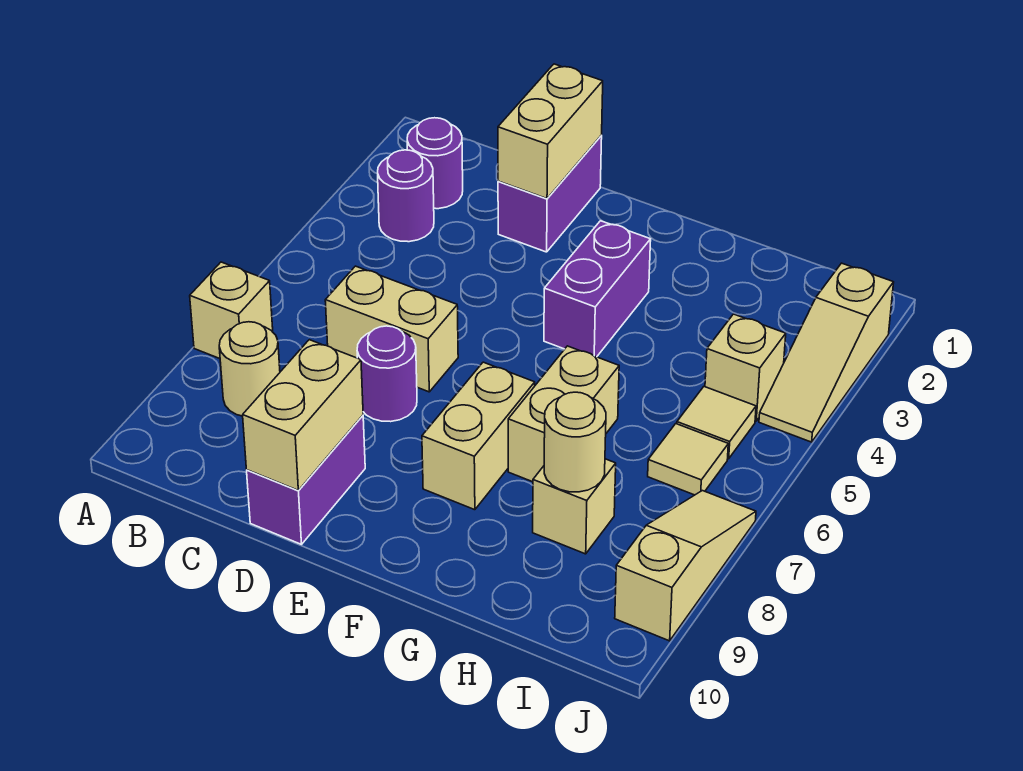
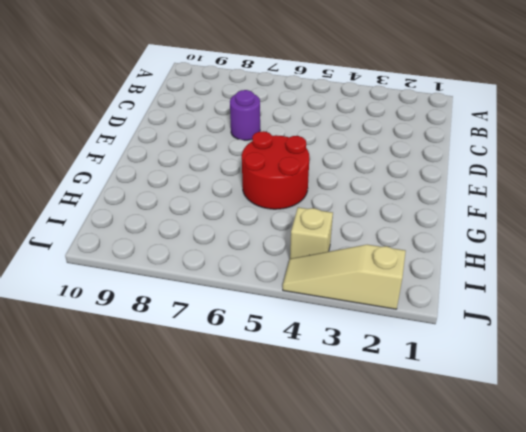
red round brick F5:G6 level 1 -> tan brick G6:G7 level 1
none -> tan brick A7 level 1
none -> purple round brick B2 level 1
none -> purple round brick B3 level 1

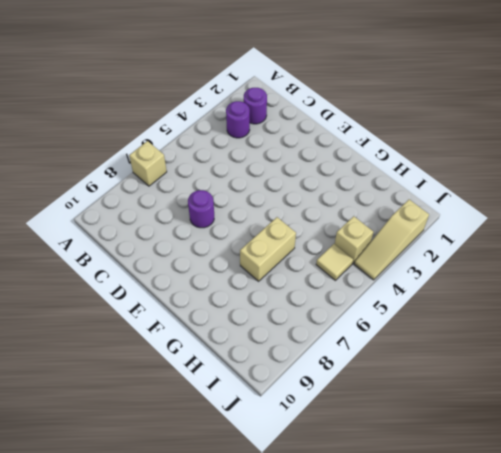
none -> tan round brick B8 level 1
none -> tan brick C6:D6 level 1
none -> purple brick D1:D2 level 1

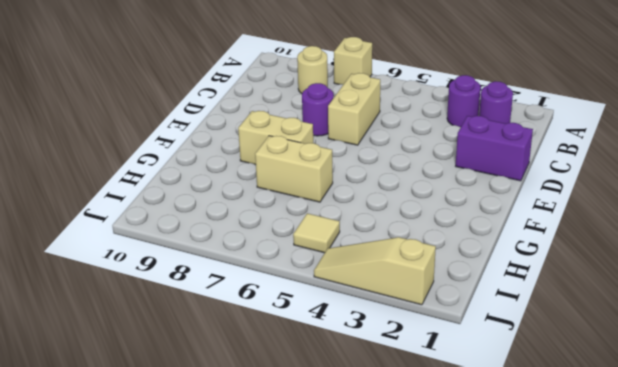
none -> purple brick D9:D10 level 1
none -> purple brick F3:F4 level 1
none -> tan brick H8 level 1

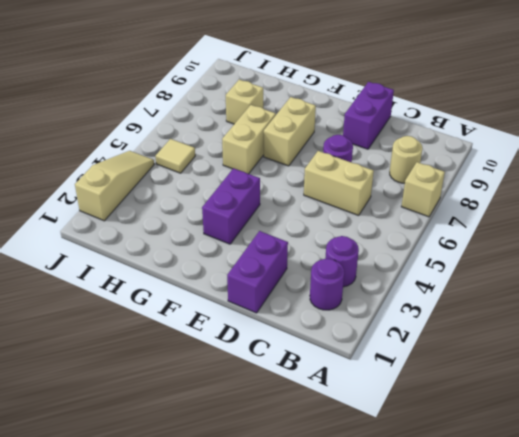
none -> tan brick I4 level 1
none -> tan tile I6 level 1
none -> tan slope J7:J9 level 1 top 9

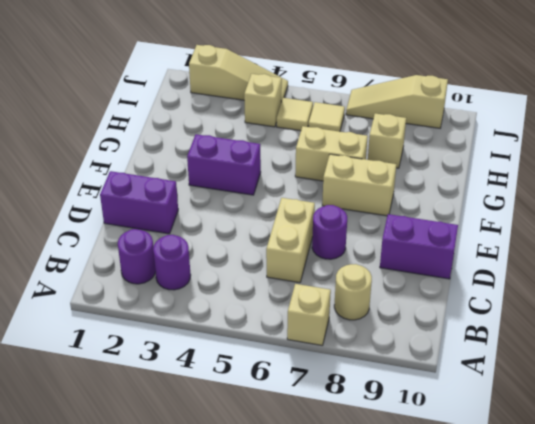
none -> tan brick D1:D2 level 2
none -> tan brick D9:D10 level 2
none -> tan round brick H8 level 2

